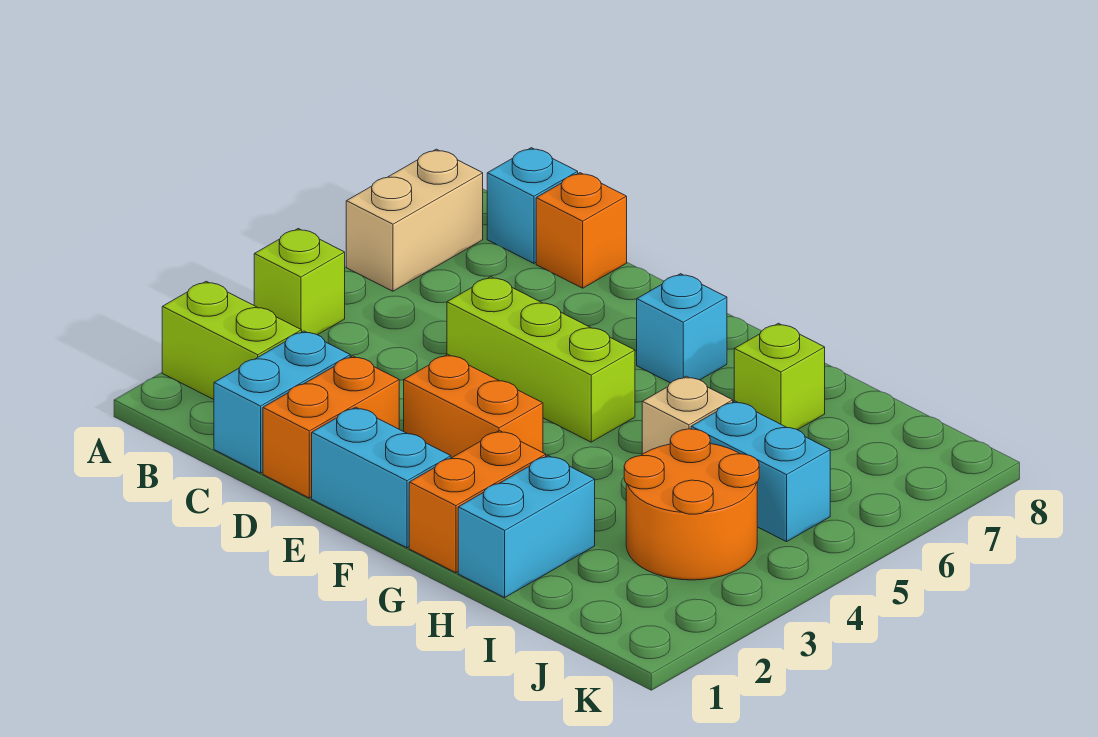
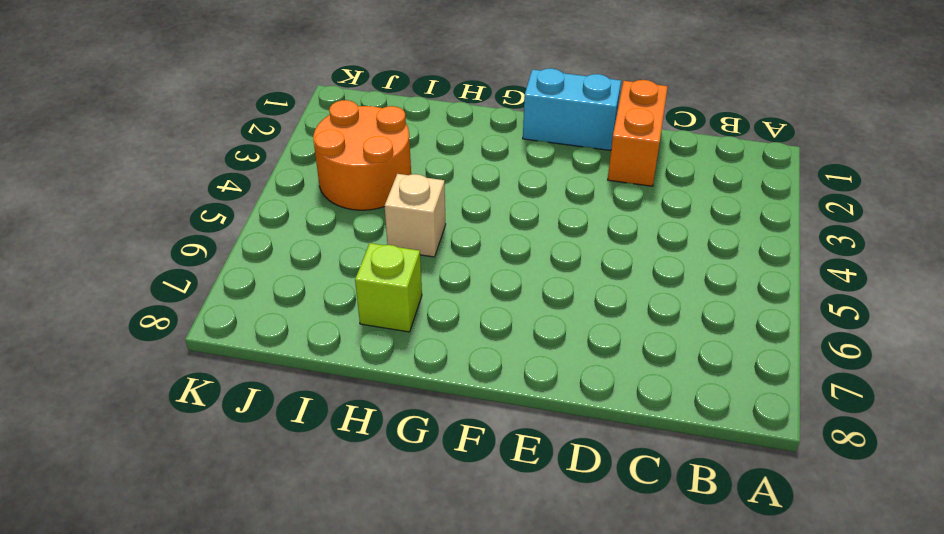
none -> lime brick A2:B2 level 1
none -> lime brick A4 level 1
none -> tan brick A6:A7 level 1

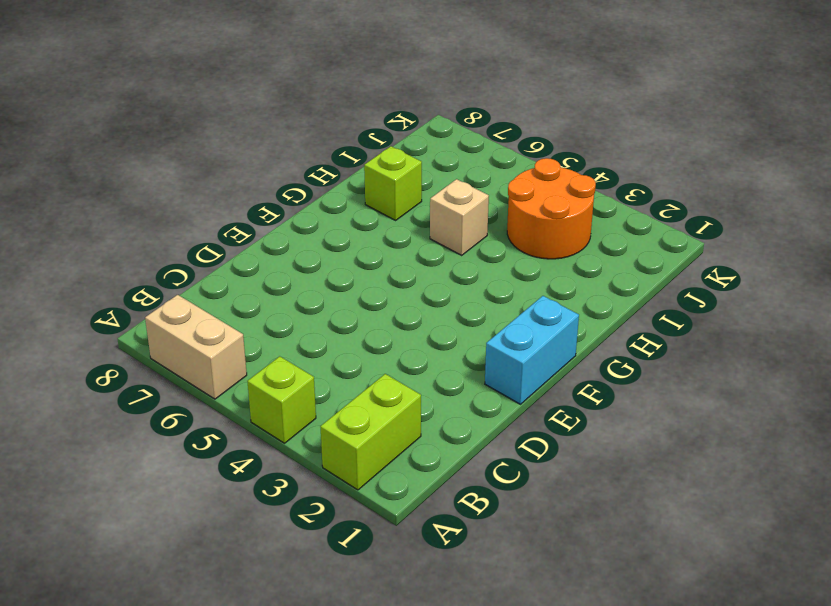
none -> cyan brick B8 level 1
none -> cyan brick C1:C2 level 1
none -> orange brick C8 level 1

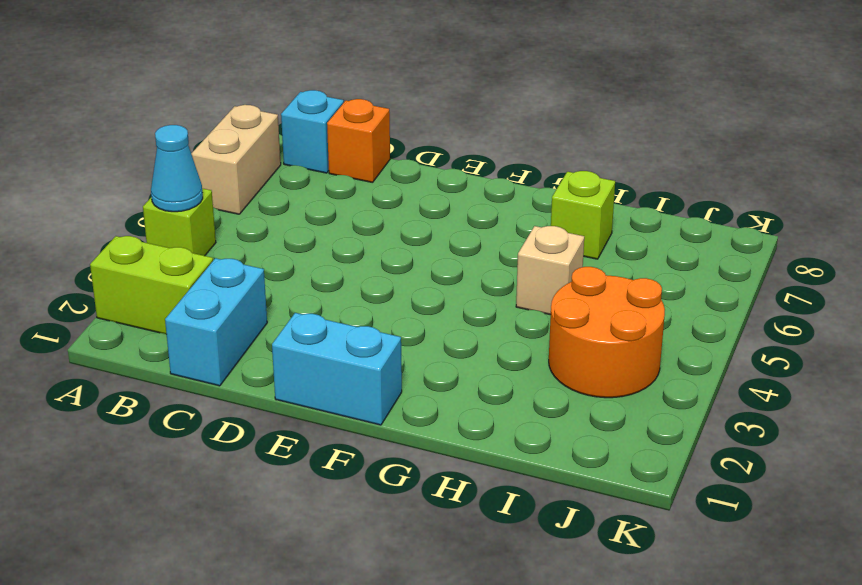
cyan cone A4 level 2 -> none
none -> orange brick D1:D2 level 1
none -> lime brick D5:F5 level 1
none -> orange brick E3:F3 level 1

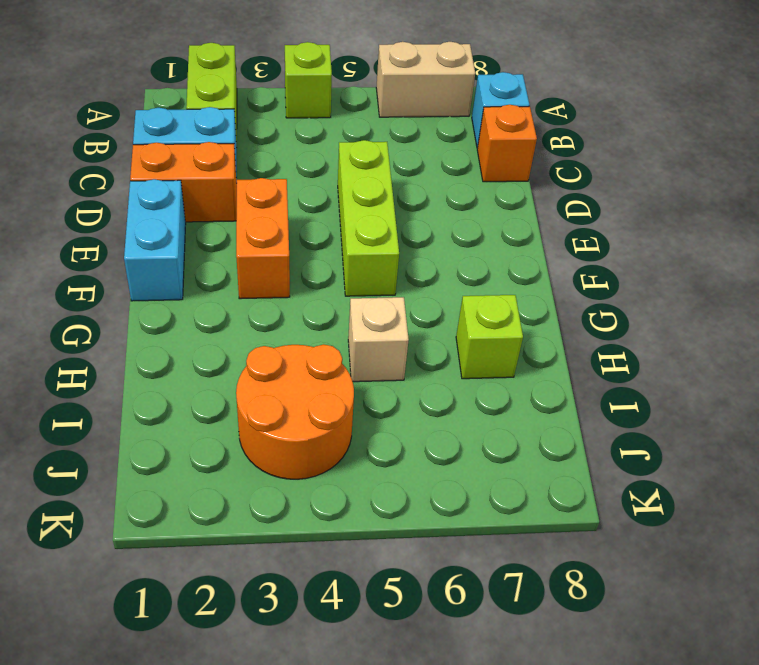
none -> cyan brick F7 level 1
none -> orange brick G1:G2 level 1
none -> cyan brick H1:H2 level 1

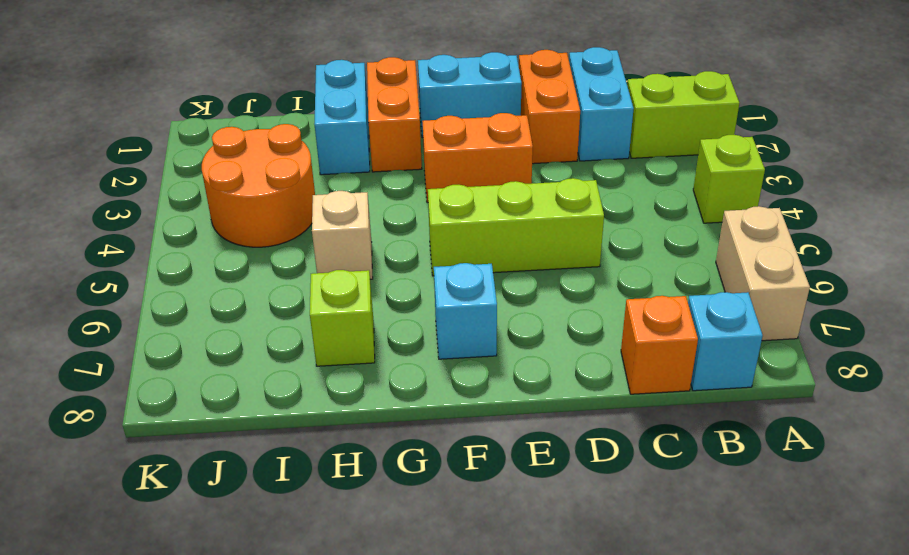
none -> cyan brick I5:J5 level 1

